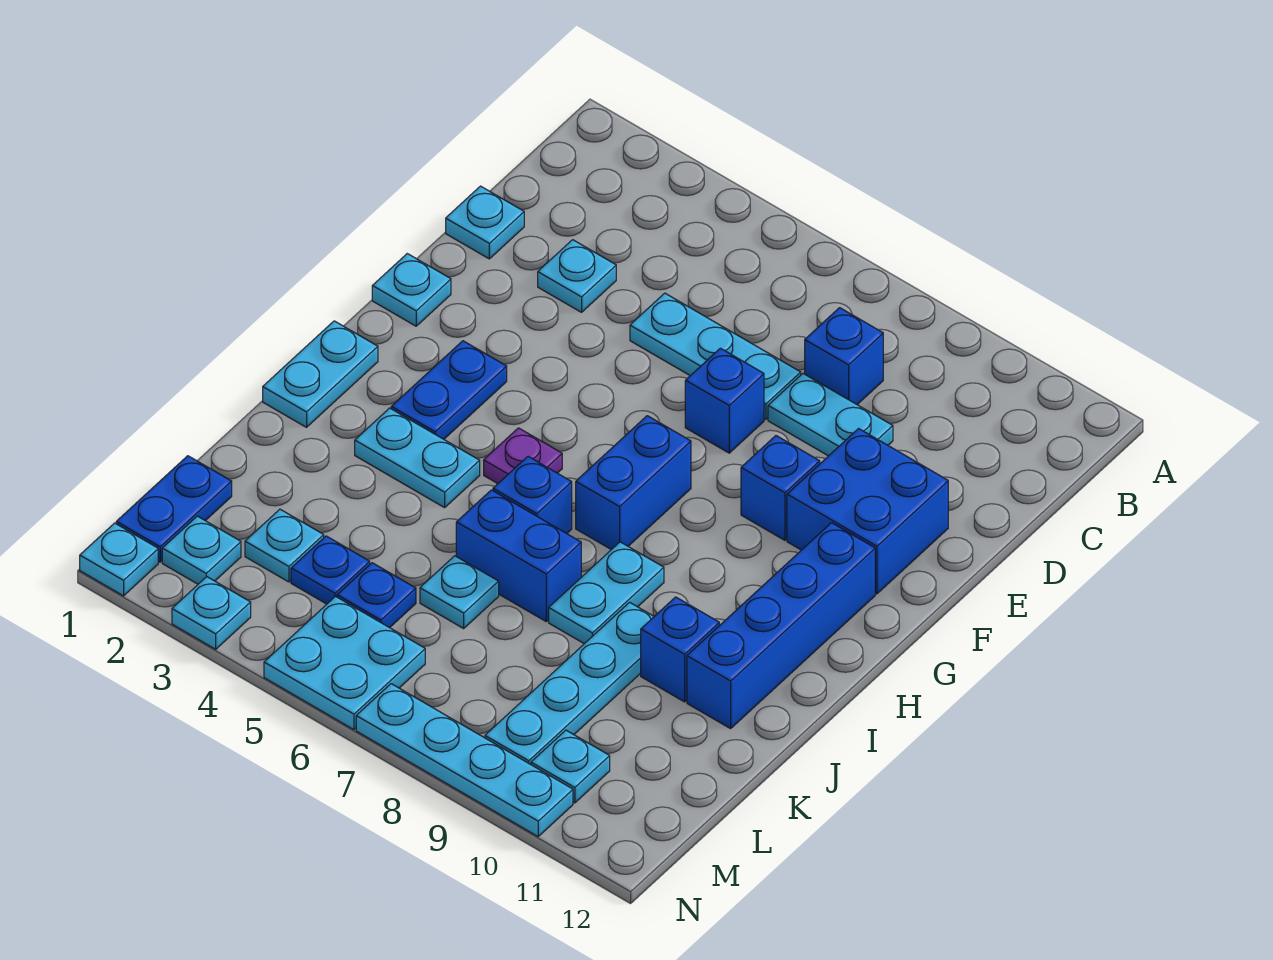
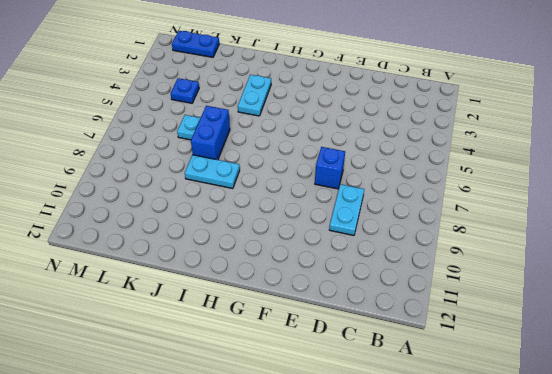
none -> blue brick C8 level 1
none -> cyan plate D1 level 1
none -> cyan plate D3 level 1
none -> cyan plate D5:D7 level 1

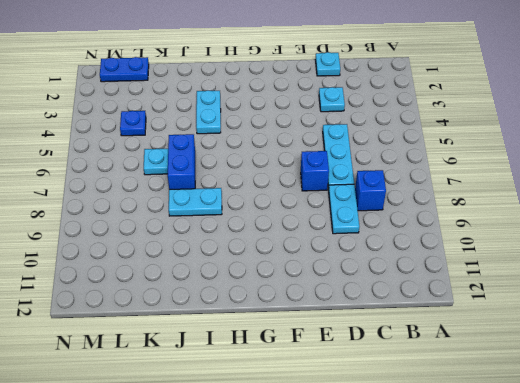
none -> blue brick E10:F11 level 1
none -> cyan plate F1 level 1
none -> blue brick F9 level 1
none -> blue plate G3:H3 level 1

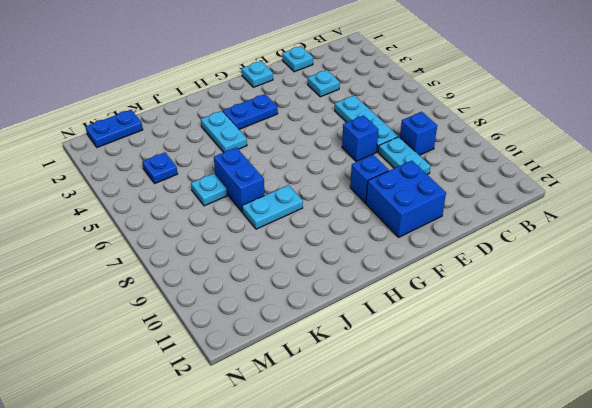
none -> blue brick G7:H7 level 1
none -> blue brick G11:J11 level 1
none -> cyan plate H1:I1 level 1
none -> purple plate H5 level 1

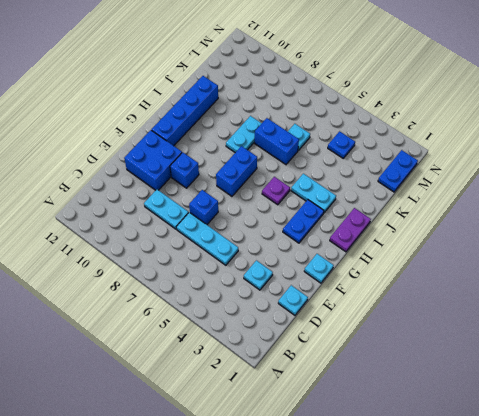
purple plate H1:I1 level 1 -> cyan plate H1:I1 level 1
none -> blue brick C8 level 1
none -> blue brick I6 level 1
none -> cyan plate J9:M9 level 1
none -> blue brick J10 level 1

